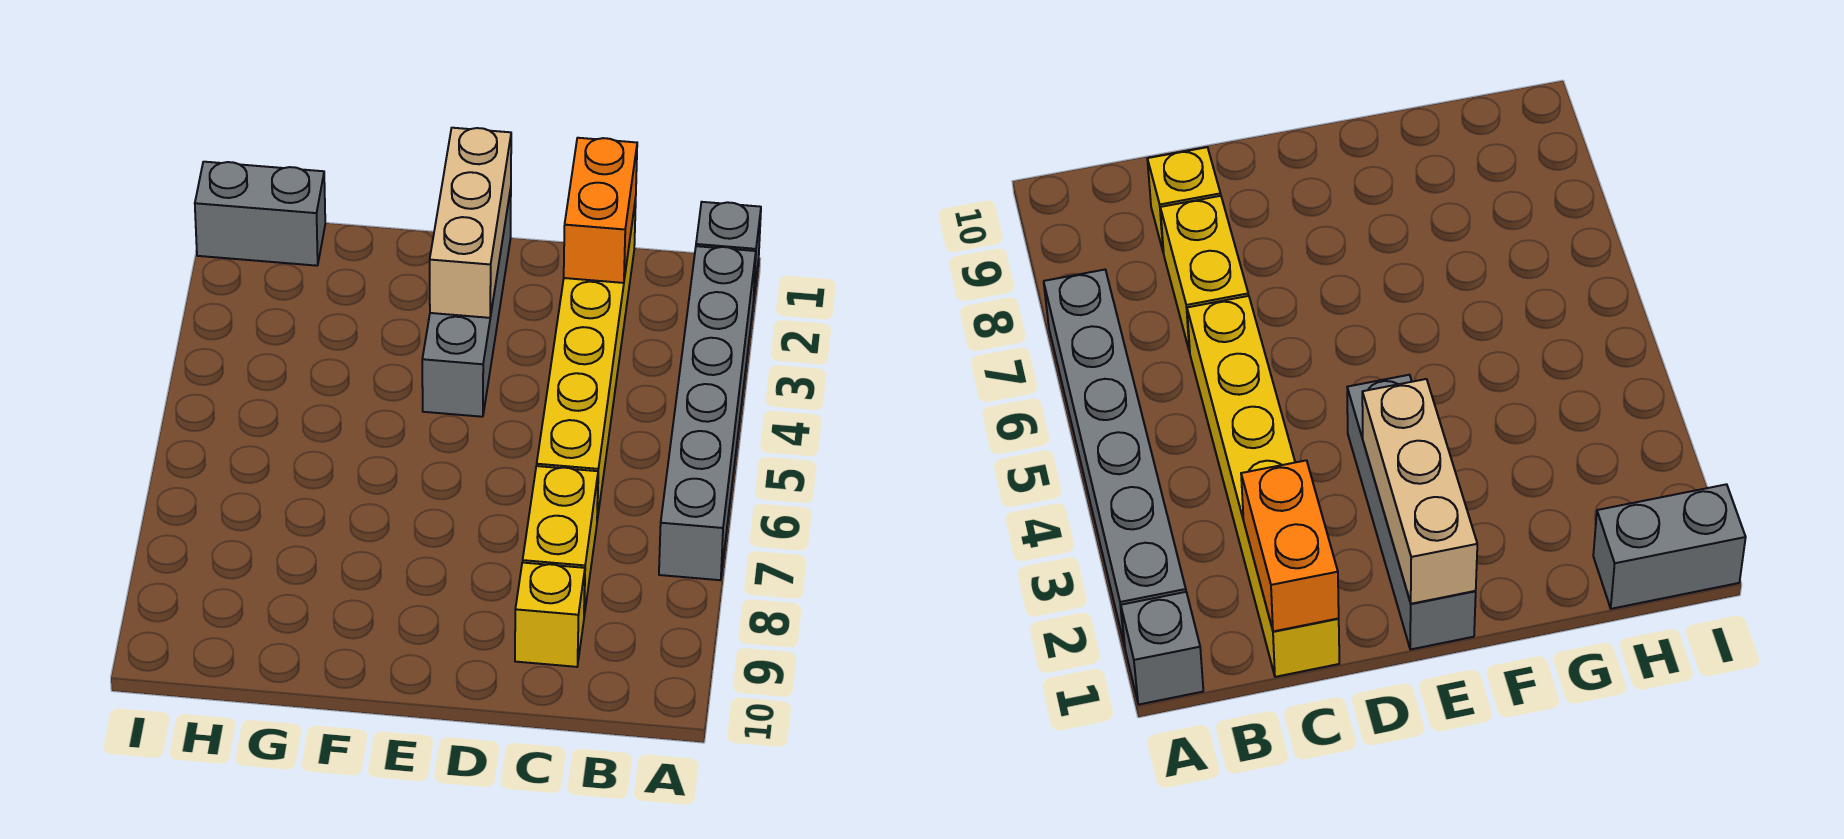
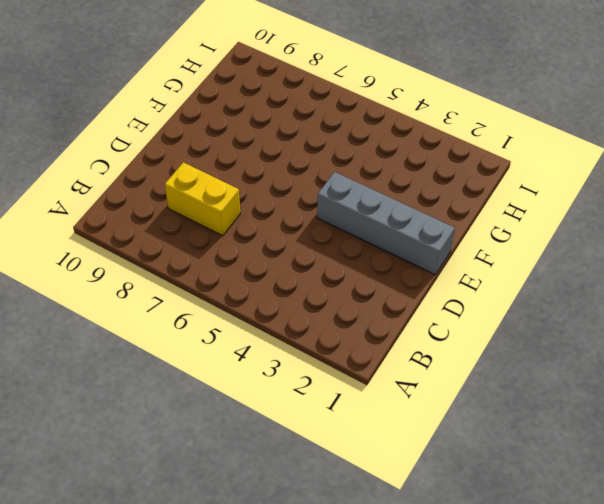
none -> grey brick A1 level 1
none -> grey brick A2:A7 level 1

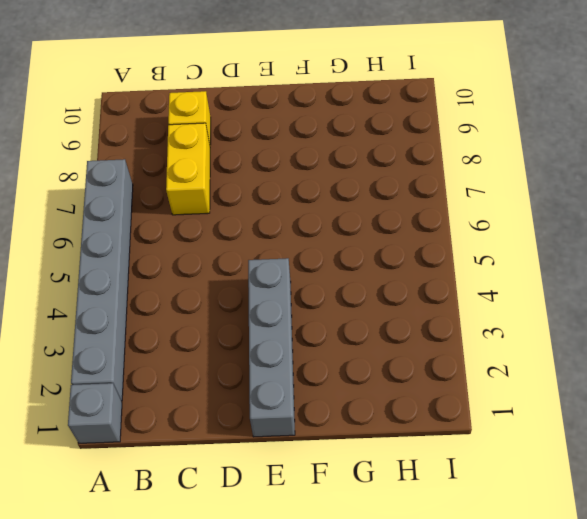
none -> yellow brick C1:C6 level 1
none -> grey brick H1:I1 level 1

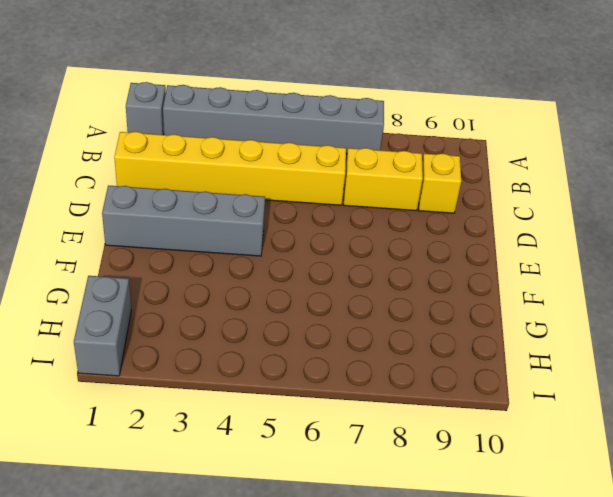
none -> orange brick C1:C2 level 2
none -> tan brick E1:E3 level 2

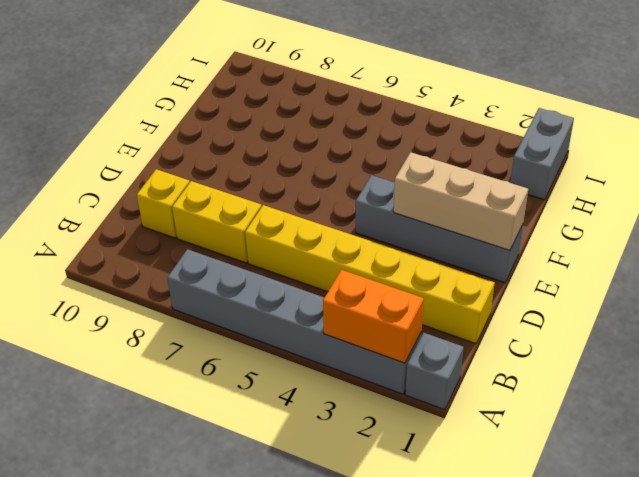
orange brick A2:A3 level 2 -> orange brick C1:C2 level 2

